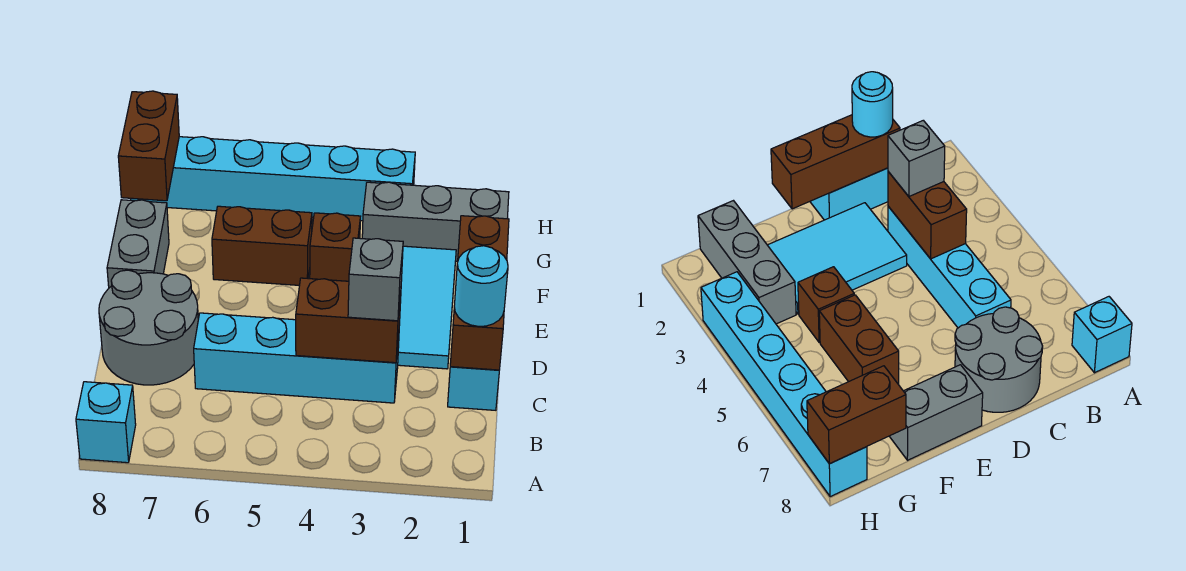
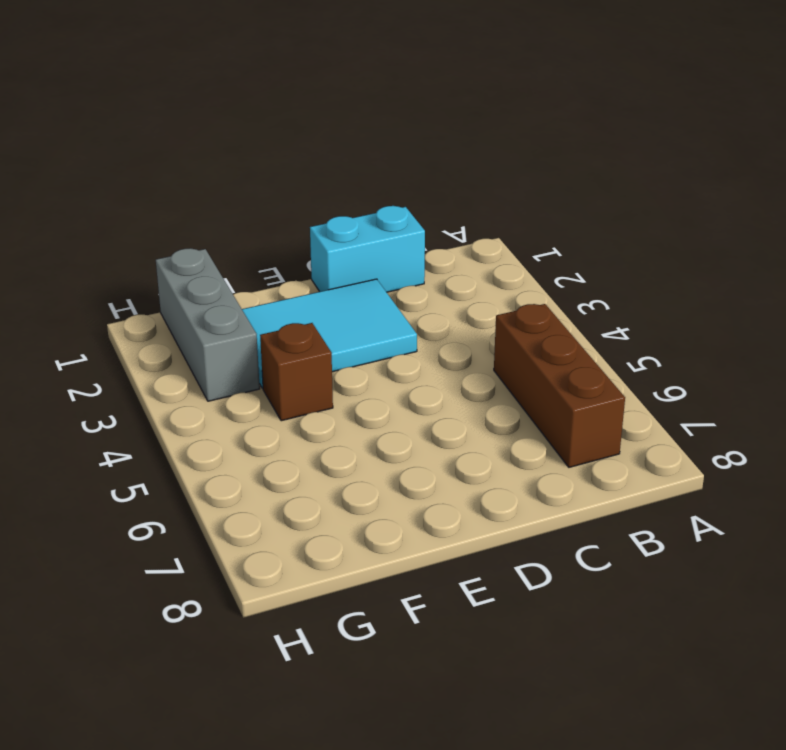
brown brick B5:B7 level 1 -> brown brick C1:E1 level 2
none -> cyan brick A8 level 1
none -> cyan brick C3:C6 level 1
none -> grey round brick C7:D8 level 1

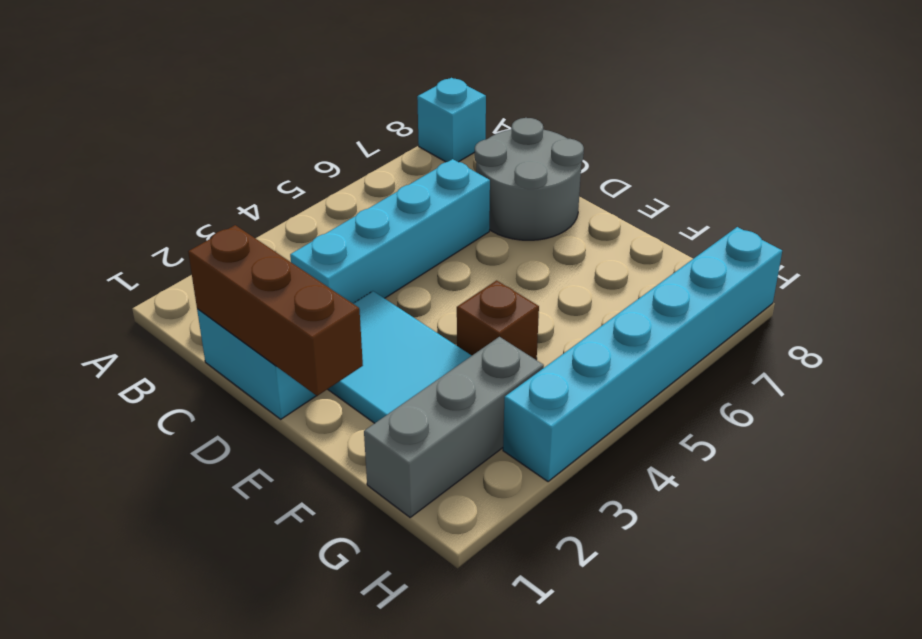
none -> grey brick E8:F8 level 1
none -> brown brick F5:F6 level 1
none -> brown brick C3:C4 level 2

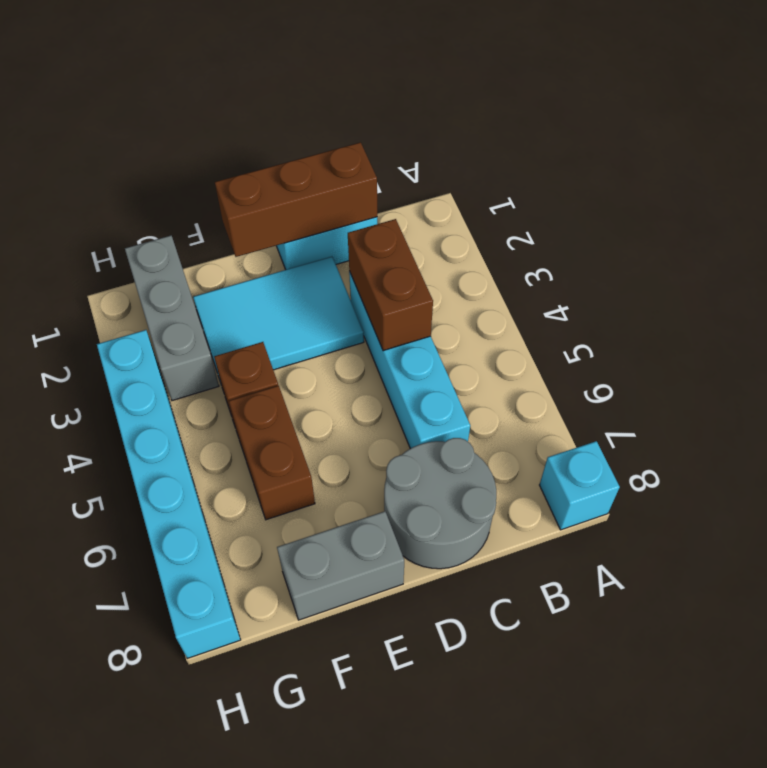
none -> brown brick G8:H8 level 2
none -> cyan round brick C1 level 3
none -> grey brick C3 level 3

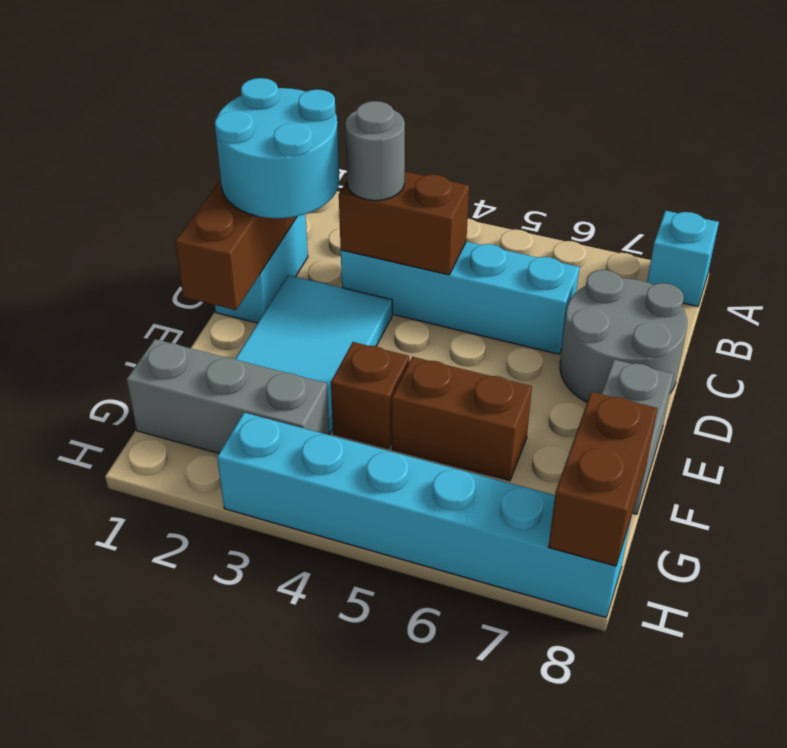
cyan round brick C1:D2 level 3 -> cyan round brick C1 level 3
grey round brick C3 level 3 -> grey brick C3 level 3

